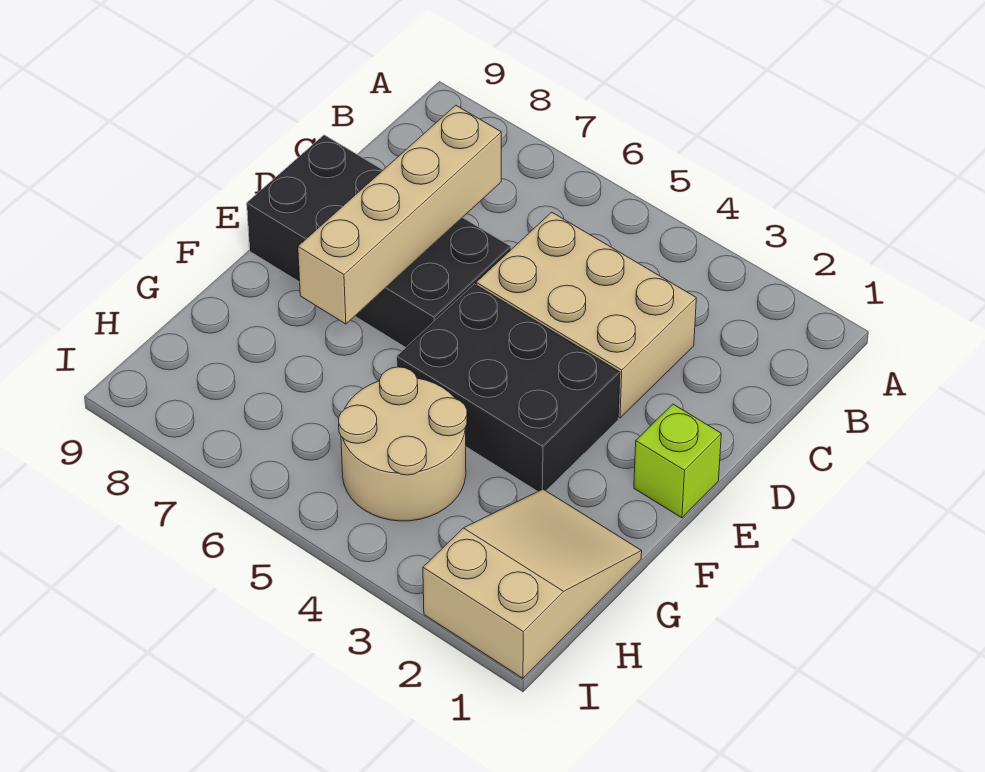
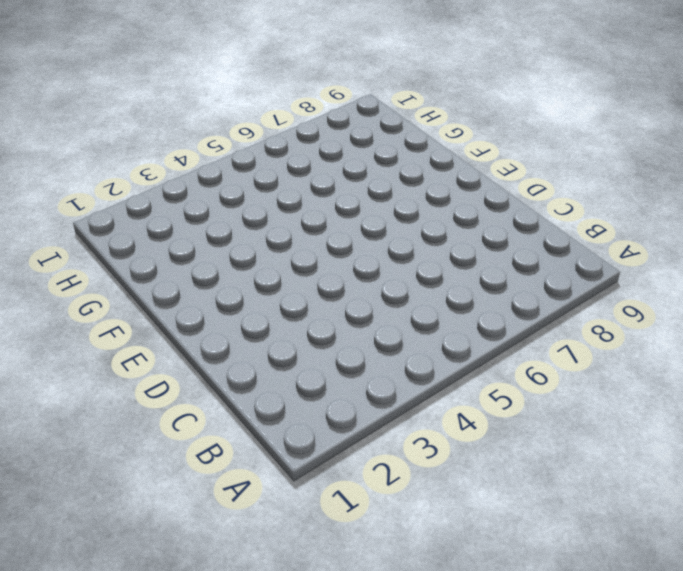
none -> tan brick C3:D5 level 1
none -> black brick D6:E9 level 1

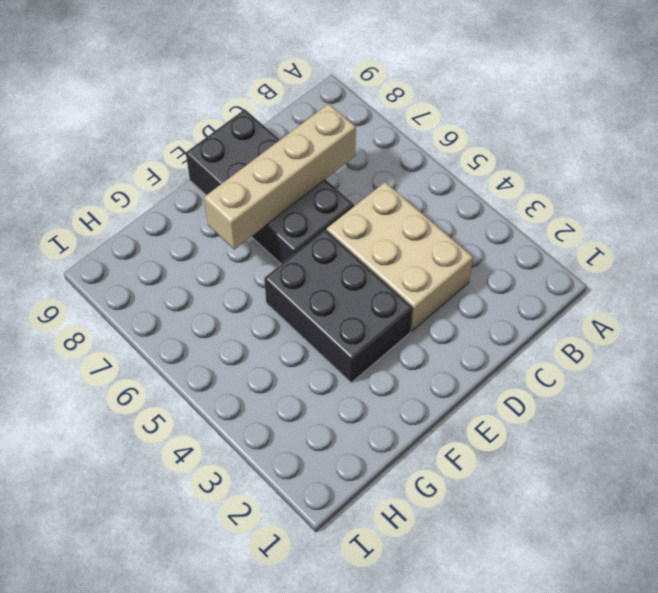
none -> lime brick E1 level 1
none -> tan slope G1:I2 level 1 top I

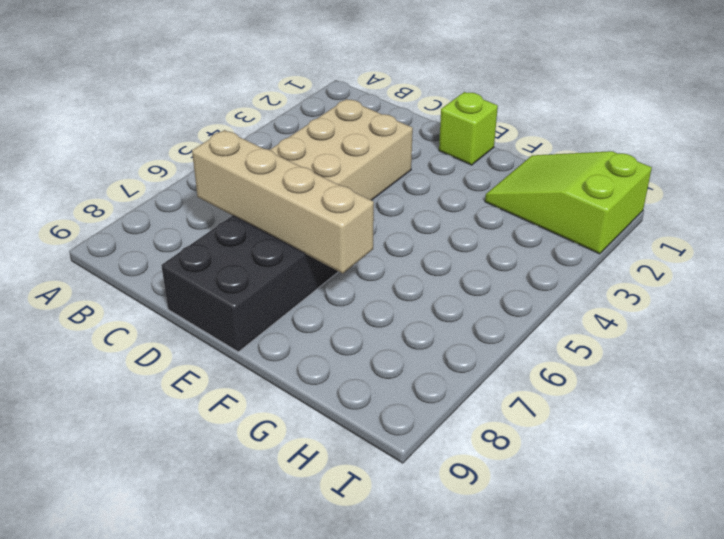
lime slope G1:I2 level 1 top I -> tan slope G1:I2 level 1 top I
none -> black brick E3:F5 level 1
none -> tan round brick G4:H5 level 1

